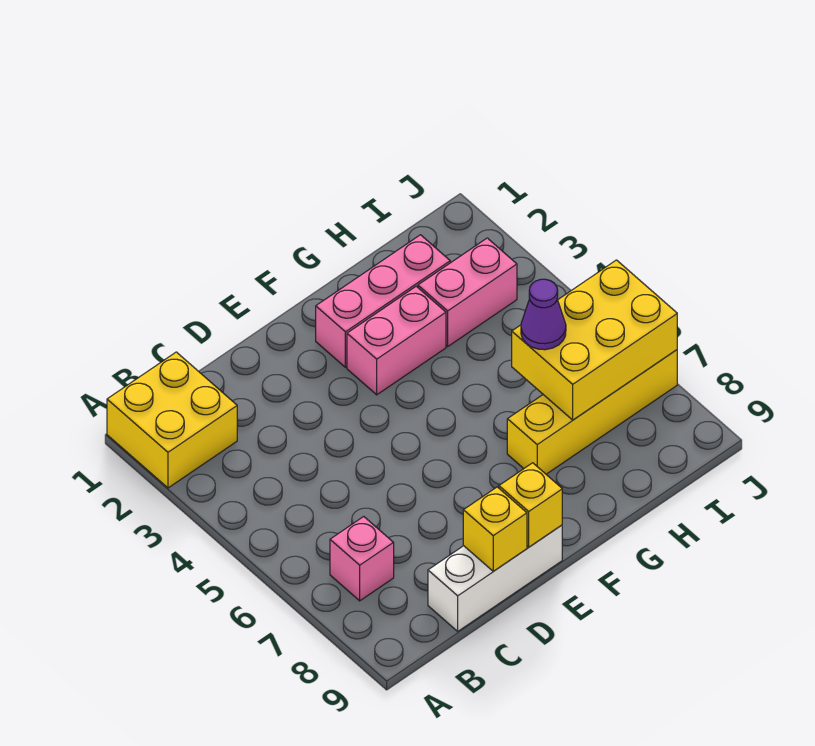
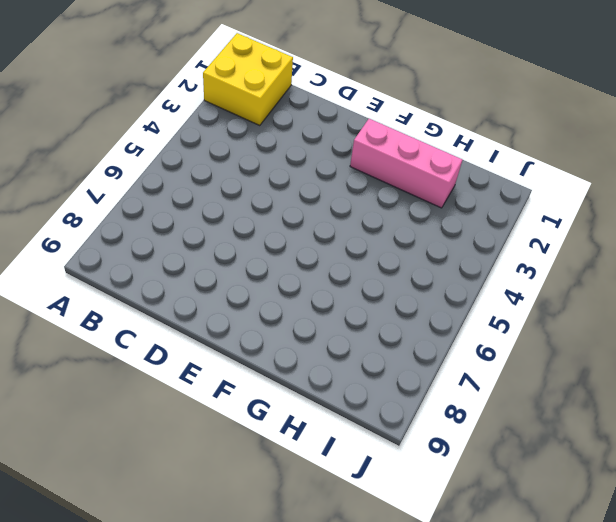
none -> pink brick B7 level 1
none -> white brick C9:E9 level 1

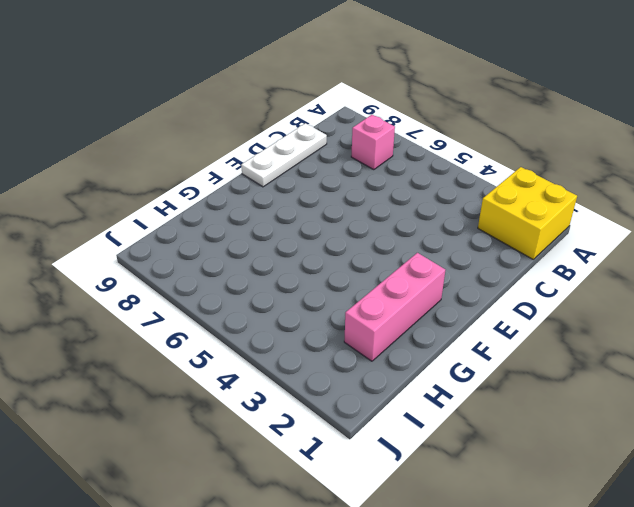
white plate C9:E9 level 1 -> white brick C9:E9 level 1
none -> pink brick F3:G3 level 1
none -> yellow brick G7:J7 level 1

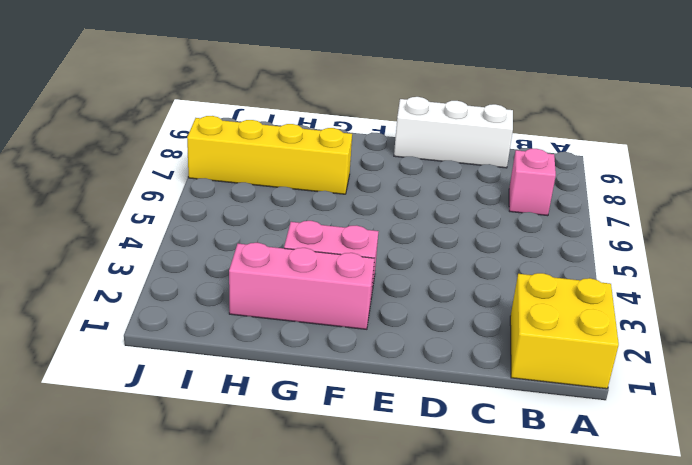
none -> pink brick H3:I3 level 1
none -> yellow brick D9 level 2

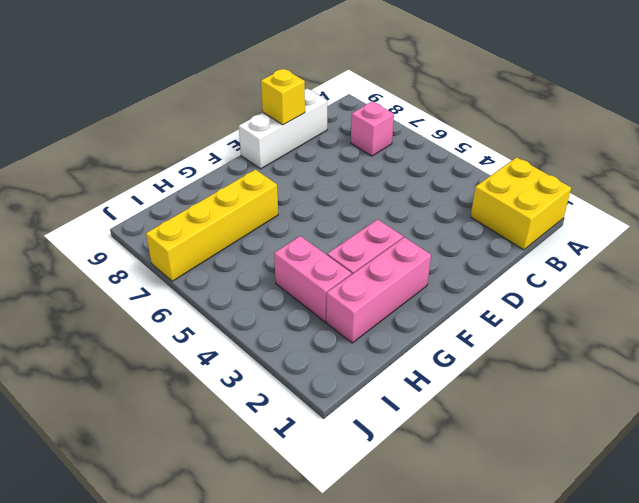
pink brick H3:H4 level 1 -> pink brick H3:I3 level 1
none -> yellow brick E9 level 2
none -> yellow brick H6:J7 level 2

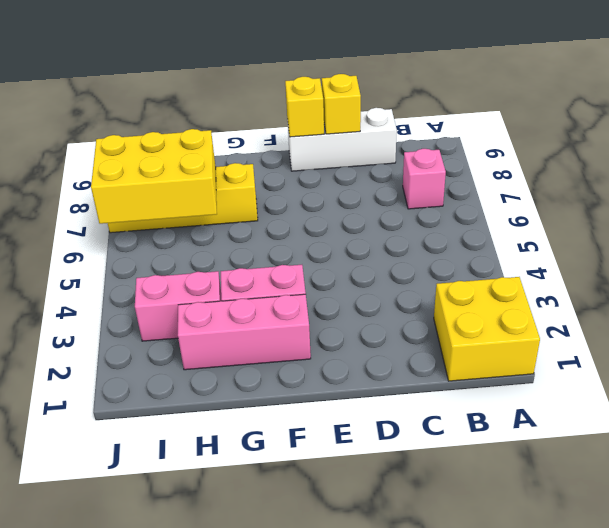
none -> purple cone H6 level 3

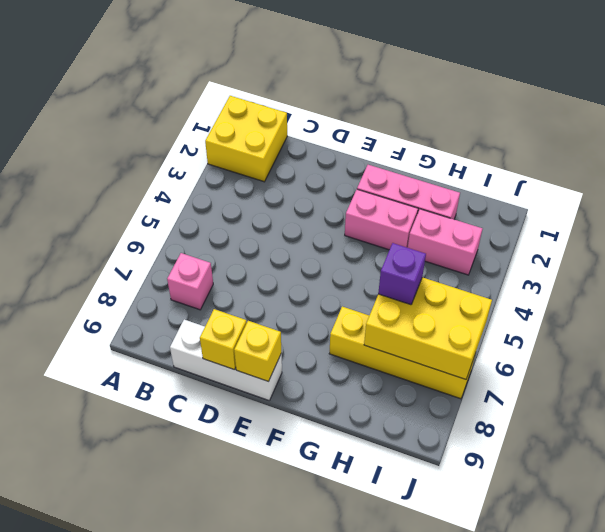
purple brick H6 level 3 -> purple cone H6 level 3

